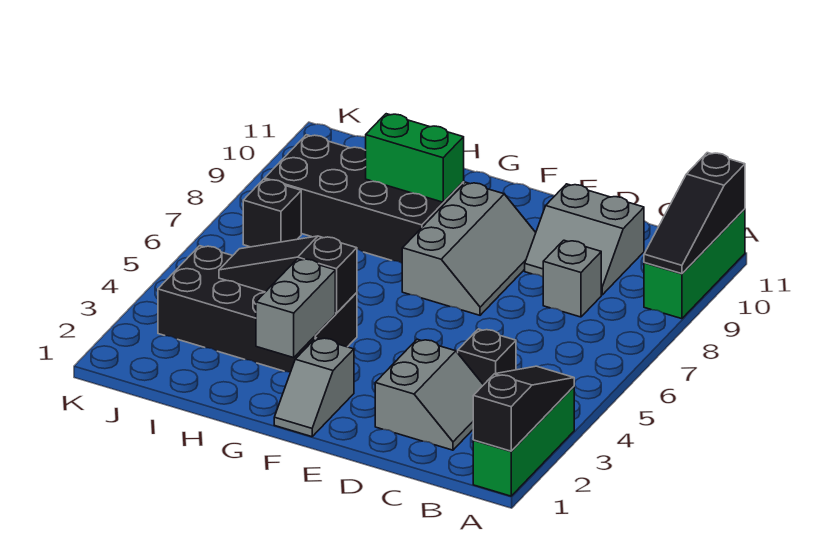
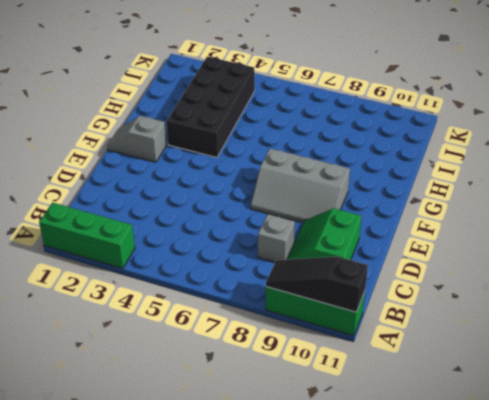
green slope C9:D10 level 1 top 10 -> grey slope C9:D10 level 1 top 10
none -> grey slope C2:D3 level 1 top D
none -> black brick C4 level 1
none -> black brick G8:J9 level 1

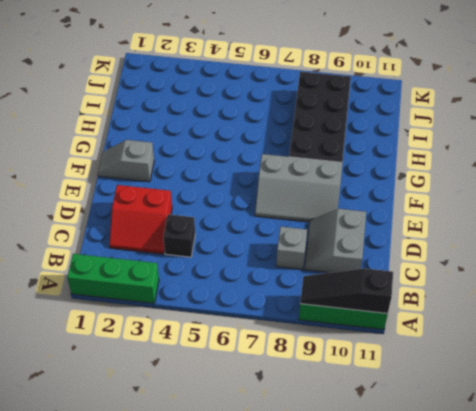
red slope C2:D3 level 1 top D -> grey slope C2:D3 level 1 top D
none -> black brick G3:J4 level 1
none -> black brick J7 level 1
none -> black slope A1:A3 level 2 top 1

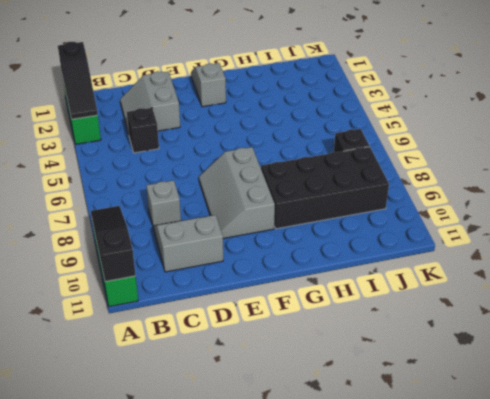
none -> black brick G3:J4 level 1
none -> grey brick G2:G3 level 2
none -> black slope G4:I4 level 2 top G

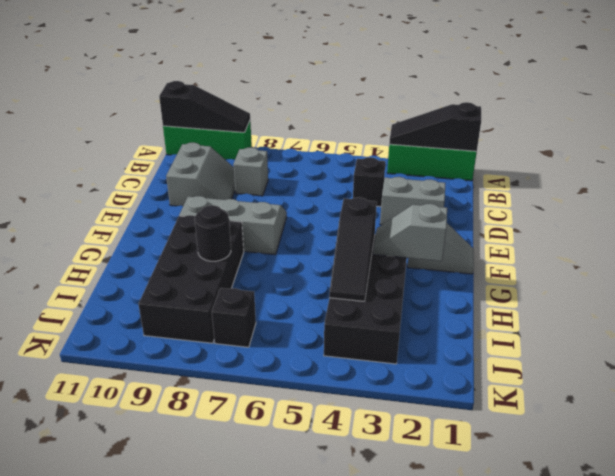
grey slope G2:G3 level 2 top 2 -> grey brick G2:G3 level 2
black round brick H8 level 2 -> none
none -> green brick G9:H9 level 2

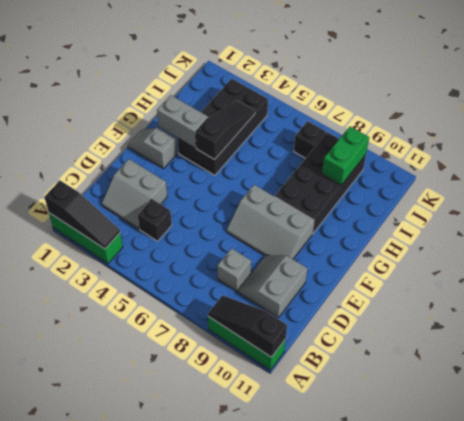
green brick I9:J9 level 2 -> green brick G9:H9 level 2

